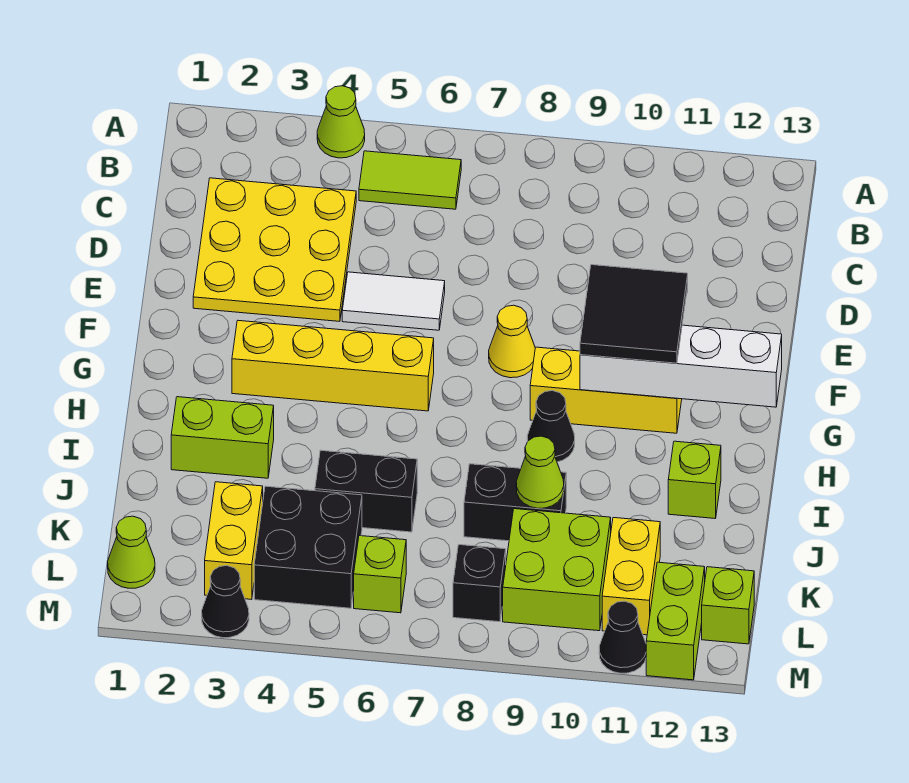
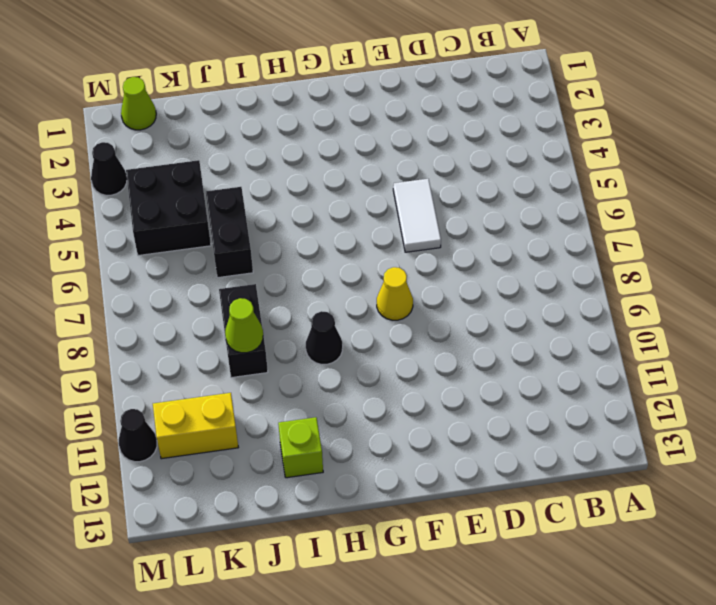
none -> lime cone A4 level 1
none -> lime tile B5:B6 level 1
none -> yellow plate C2:E4 level 1

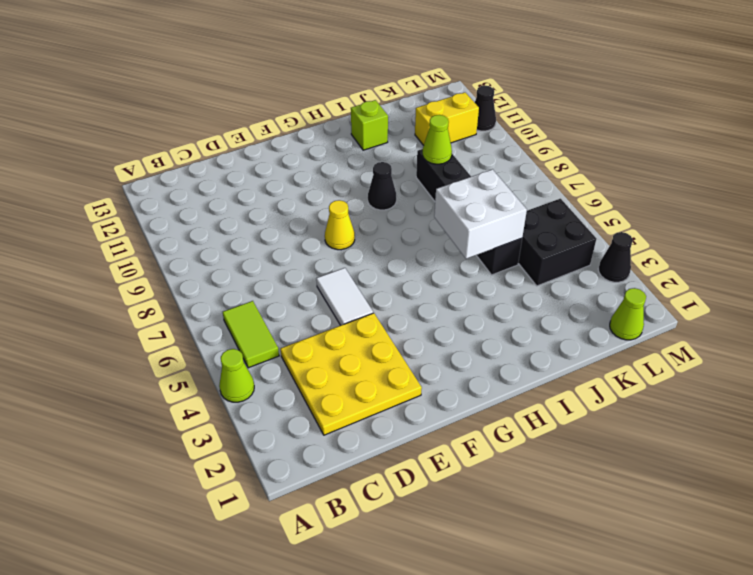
white brick I5:J6 level 2 -> none
none -> yellow brick G3:G6 level 1
none -> yellow brick G9:G11 level 1
none -> lime brick I2:I3 level 1

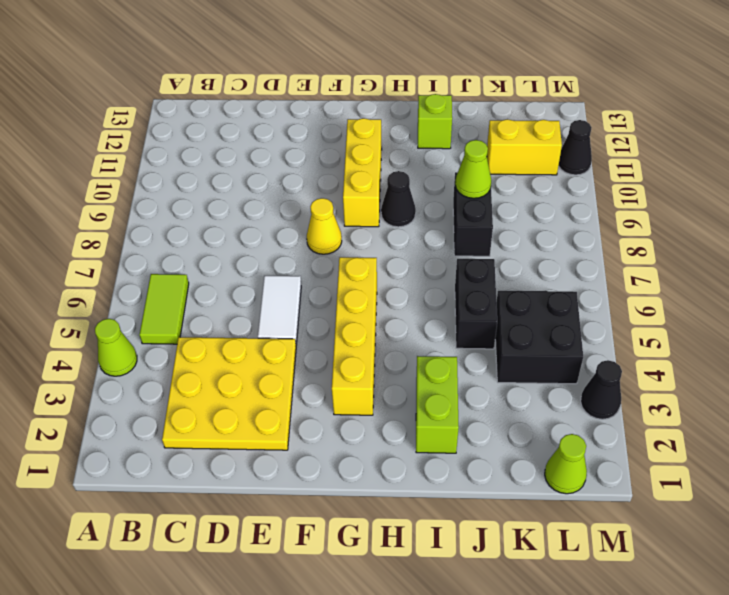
none -> yellow brick K3:L3 level 1
none -> lime brick K9:L10 level 1
none -> lime brick L6 level 1

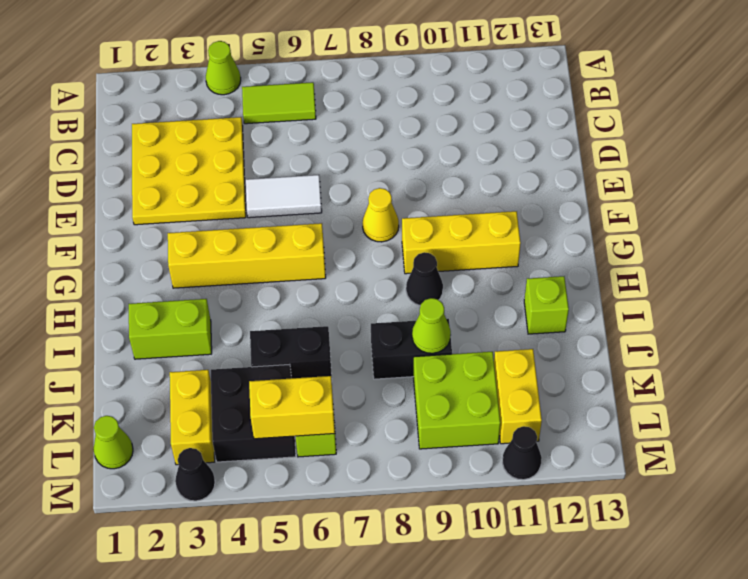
yellow brick L5:L6 level 2 -> none
none -> black brick L8 level 1
none -> lime brick L12:M12 level 1
none -> lime brick L13 level 1

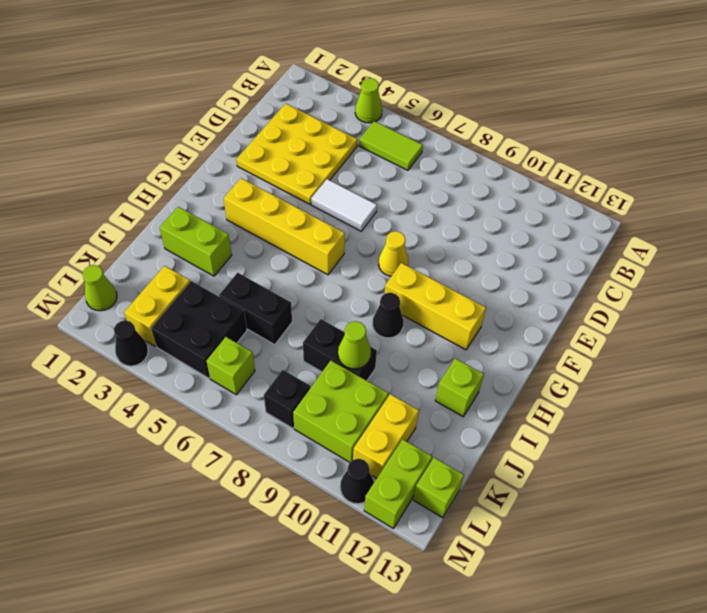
none -> white brick G10:G13 level 2
none -> black tile F10:G11 level 3

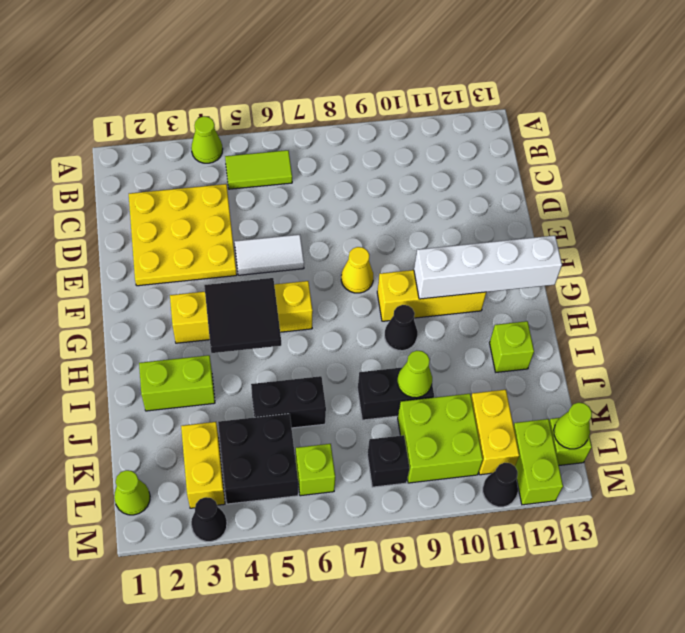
black tile G4:H5 level 2 -> black tile F10:G11 level 3
lime cone L13 level 2 -> none

